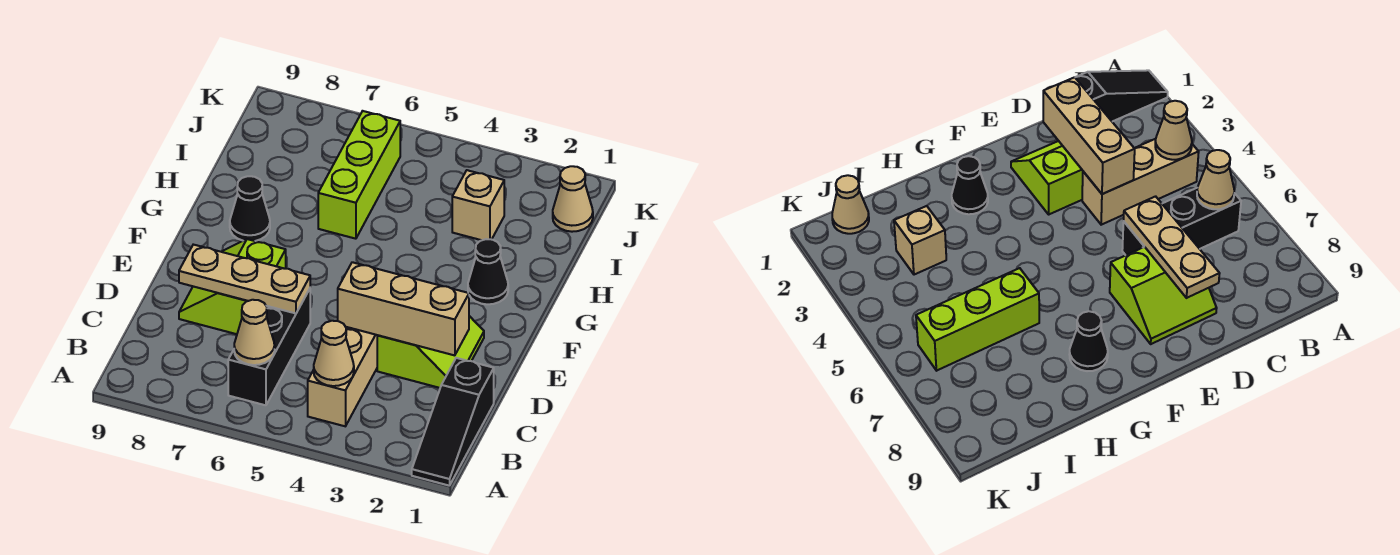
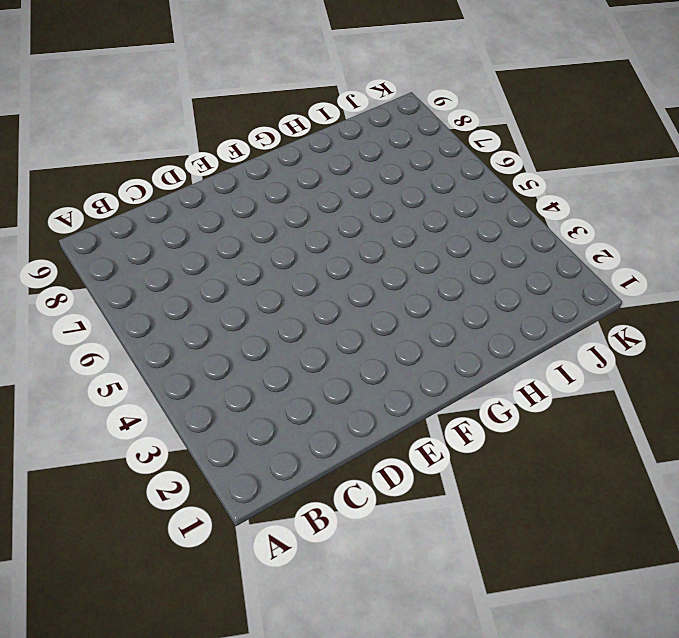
none -> black slope A1:C1 level 1 top C
none -> tan brick B4:D4 level 1
none -> black brick B6:D6 level 1

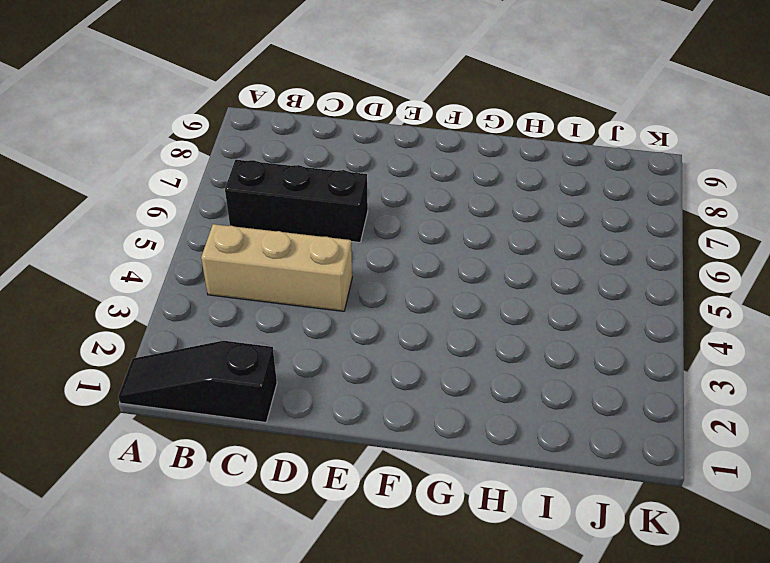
none -> lime slope D2:E3 level 1 top 3
none -> lime slope D7:E8 level 1 top 7
none -> black cone G2 level 1

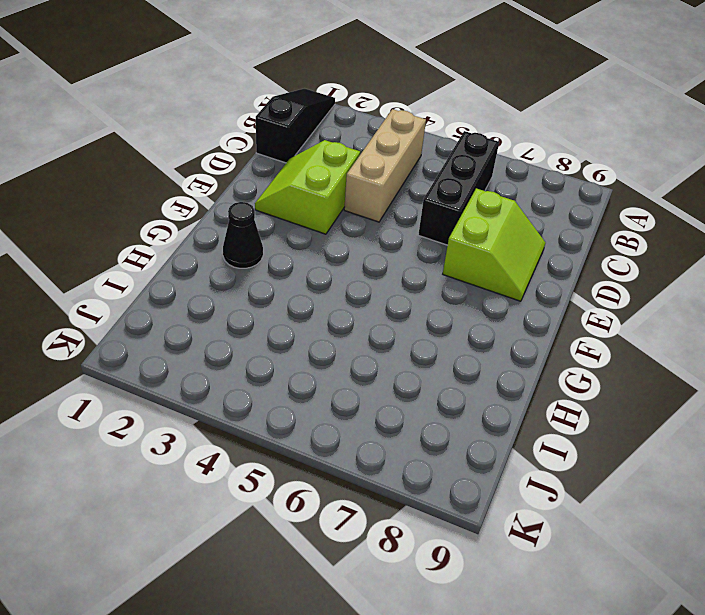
none -> black cone G8 level 1
none -> lime brick H6:J6 level 1
none -> tan brick I3 level 1

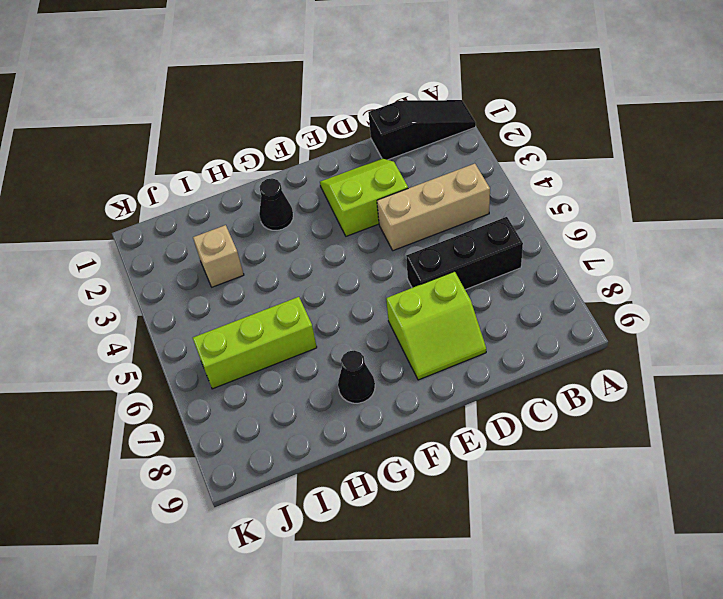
none -> tan cone J1 level 1
none -> tan cone B4 level 2
none -> tan cone B6 level 2

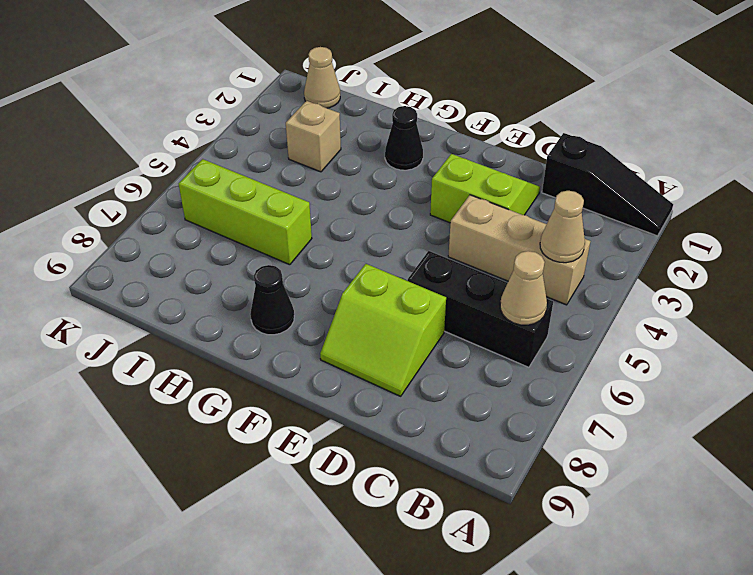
none -> tan brick D2:D4 level 2
none -> tan plate D6:D8 level 2

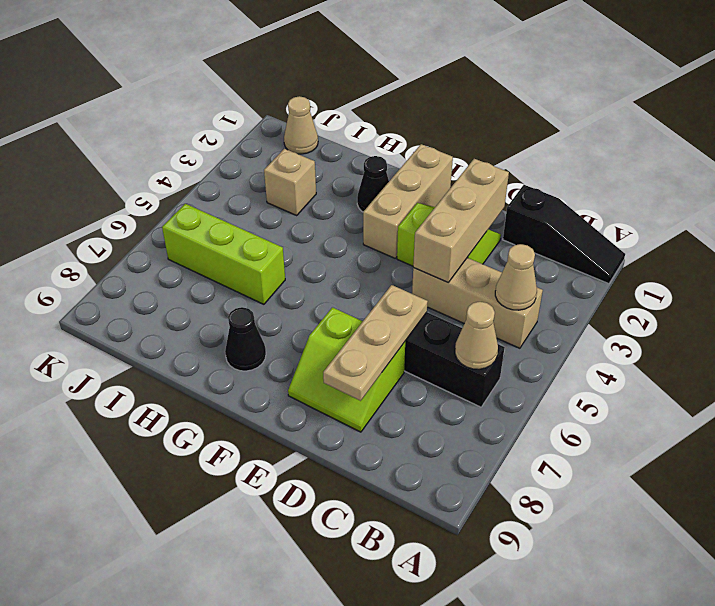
tan brick F1:F3 level 1 -> none

